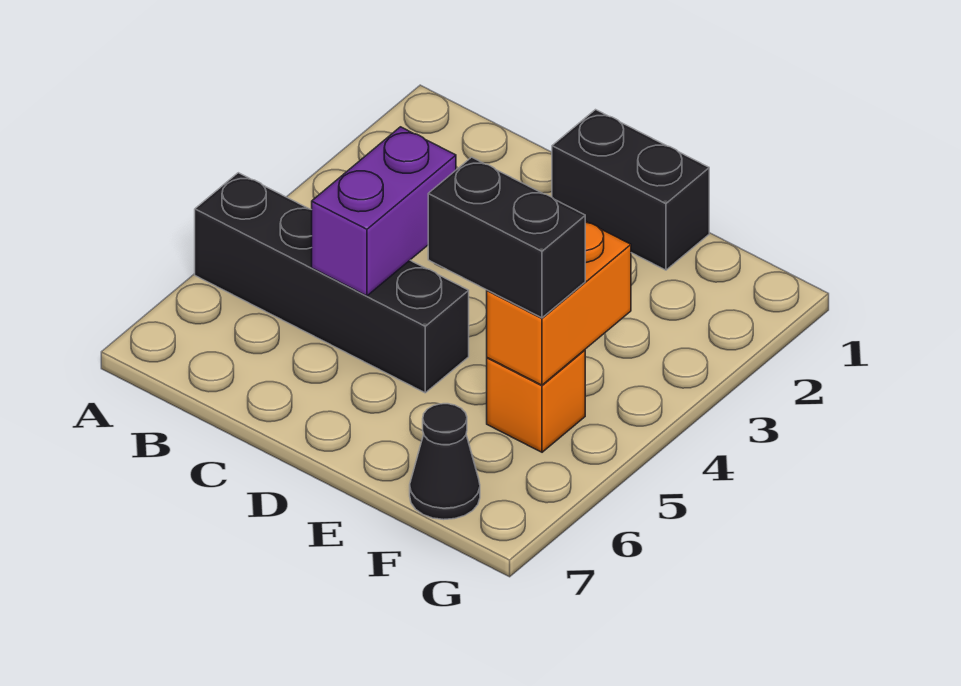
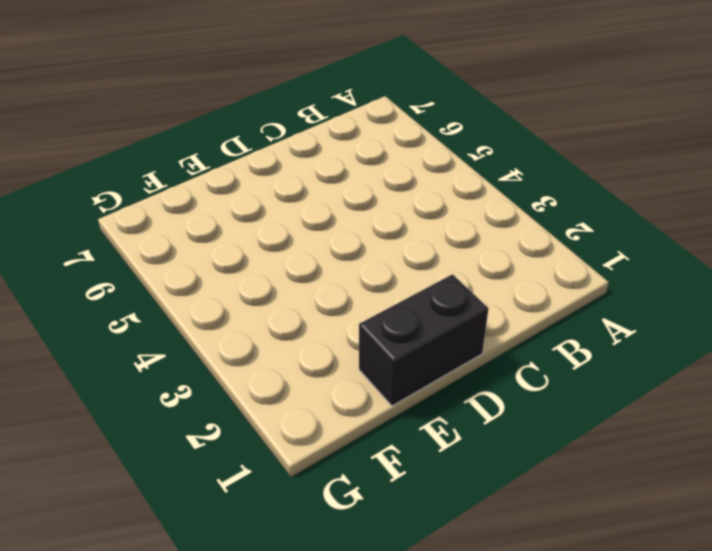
none -> black brick A5:D5 level 1
none -> orange brick F5 level 1

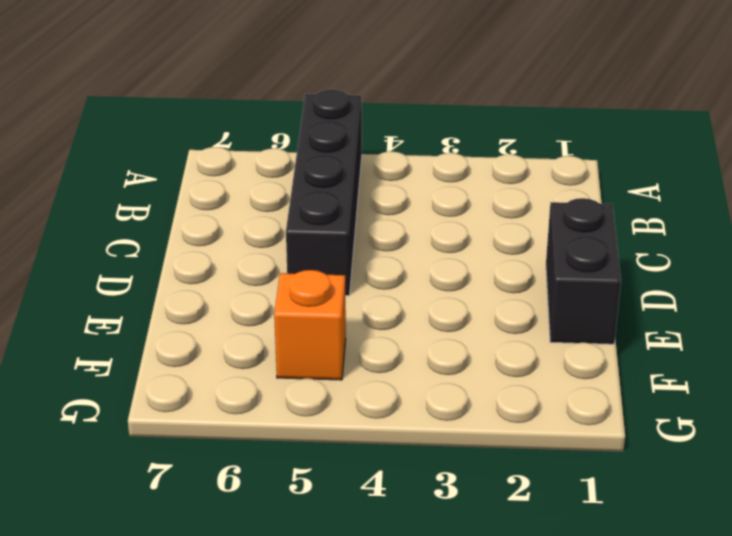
none -> black cone F7 level 1
none -> purple brick C4:C5 level 2

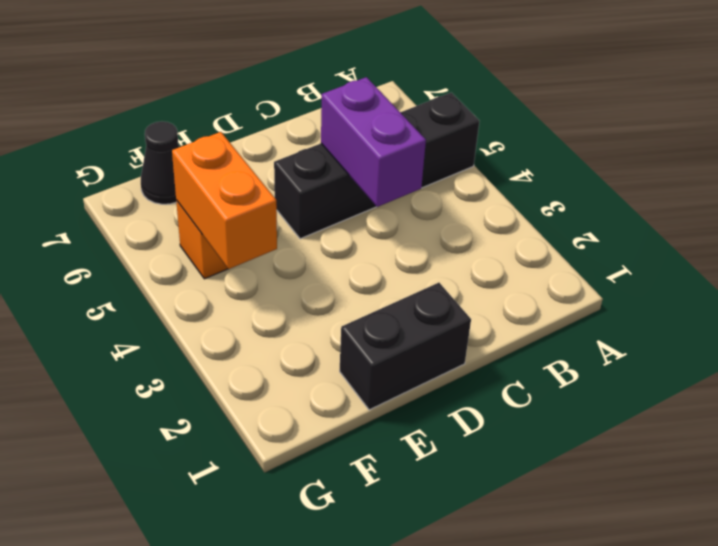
none -> black brick E5:F5 level 3

